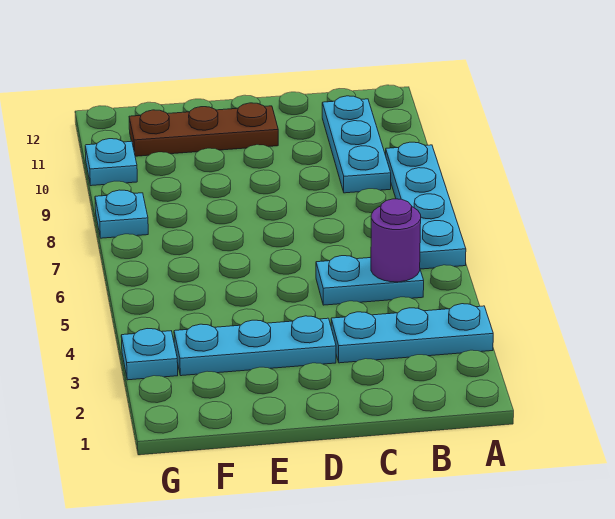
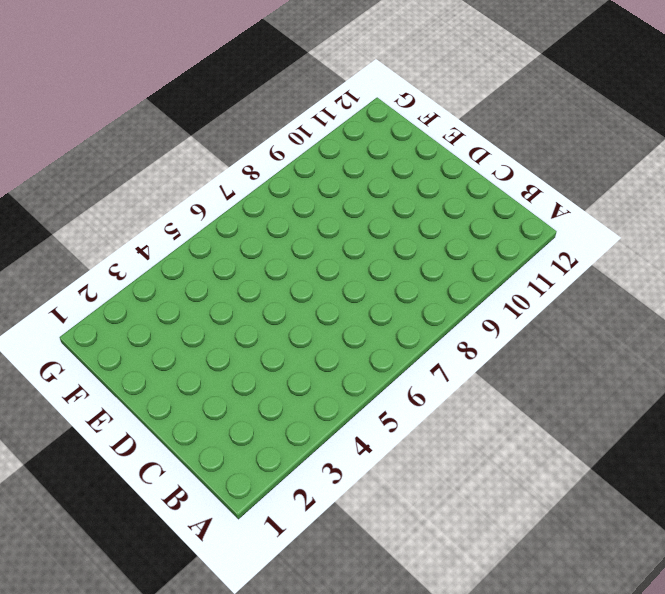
none -> cyan plate A3:C3 level 1
none -> cyan plate A6:A9 level 1

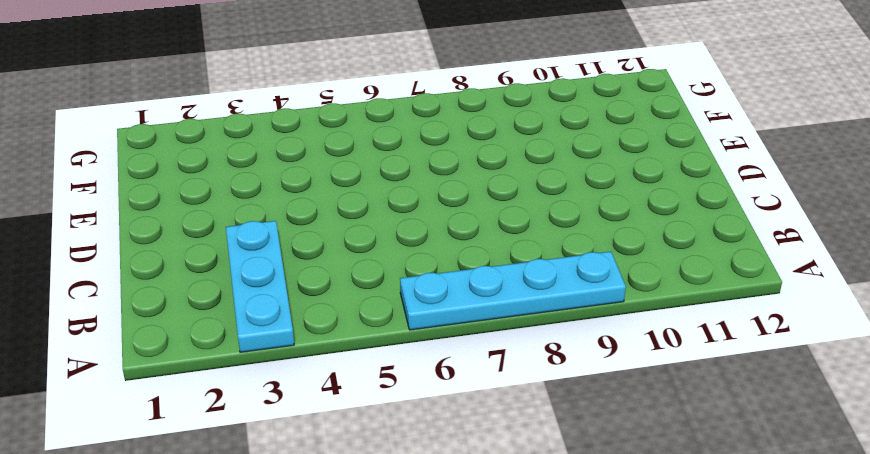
none -> cyan plate B5:C5 level 1
none -> cyan plate B9:B11 level 1

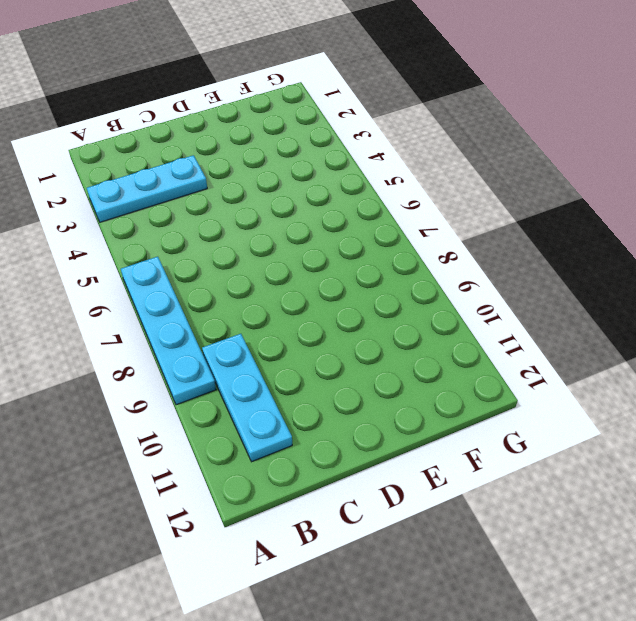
none -> cyan plate B5:C5 level 1
none -> cyan plate D3:F3 level 1

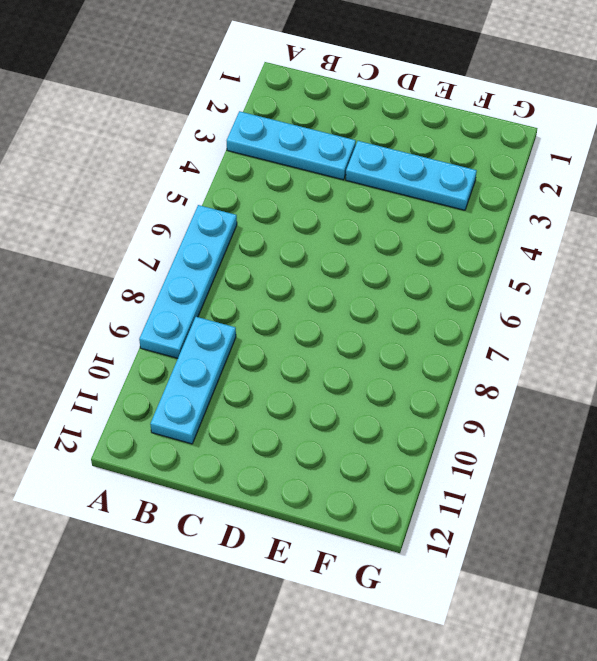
none -> cyan plate B5:C5 level 1
none -> brown plate D11:F11 level 1

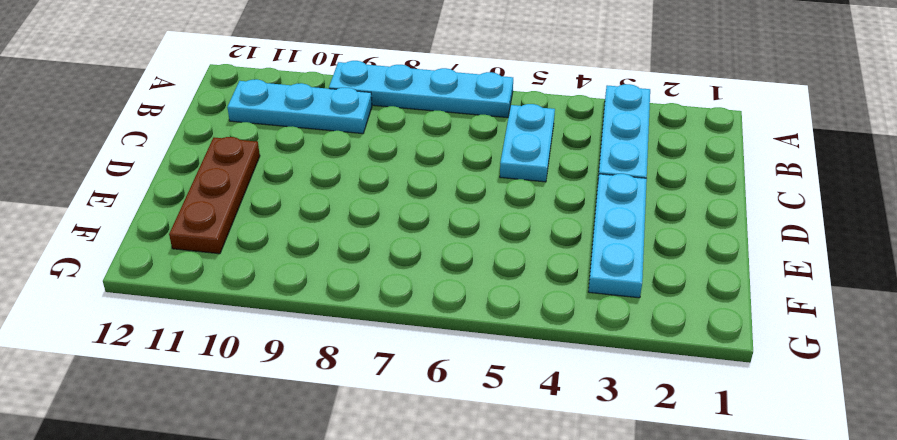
none -> cyan plate G3 level 1
none -> cyan plate G8 level 1

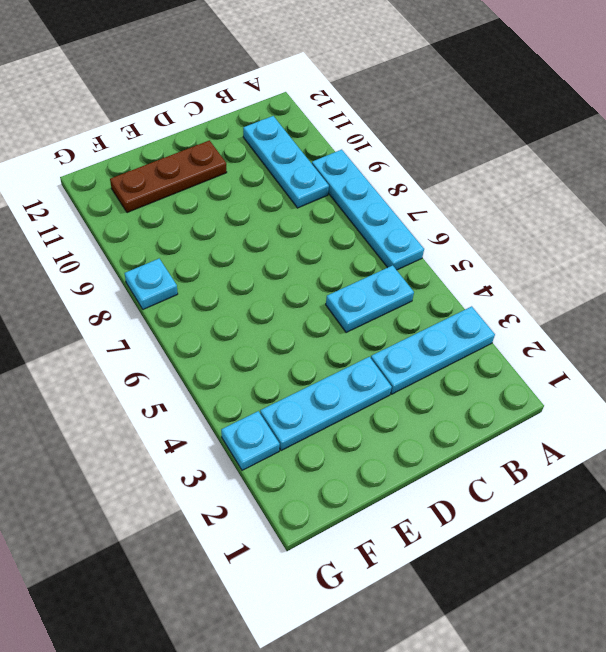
none -> cyan plate G10 level 1
none -> purple round brick B5 level 2

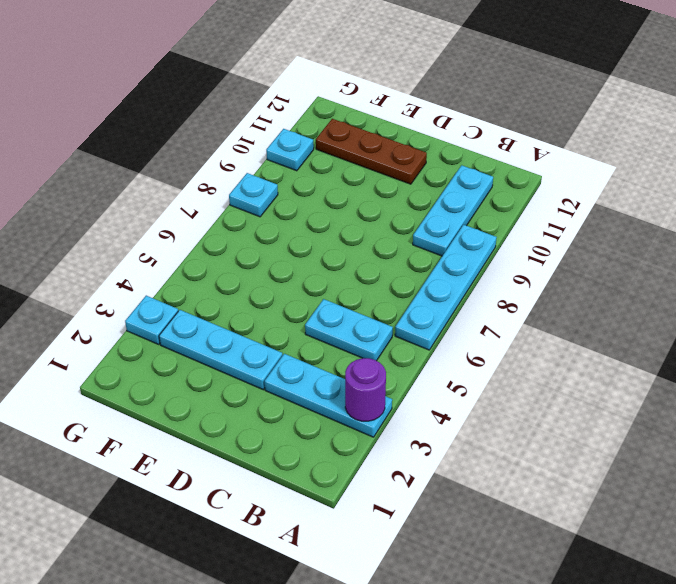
purple round brick A3 level 2 -> purple round brick B5 level 2

